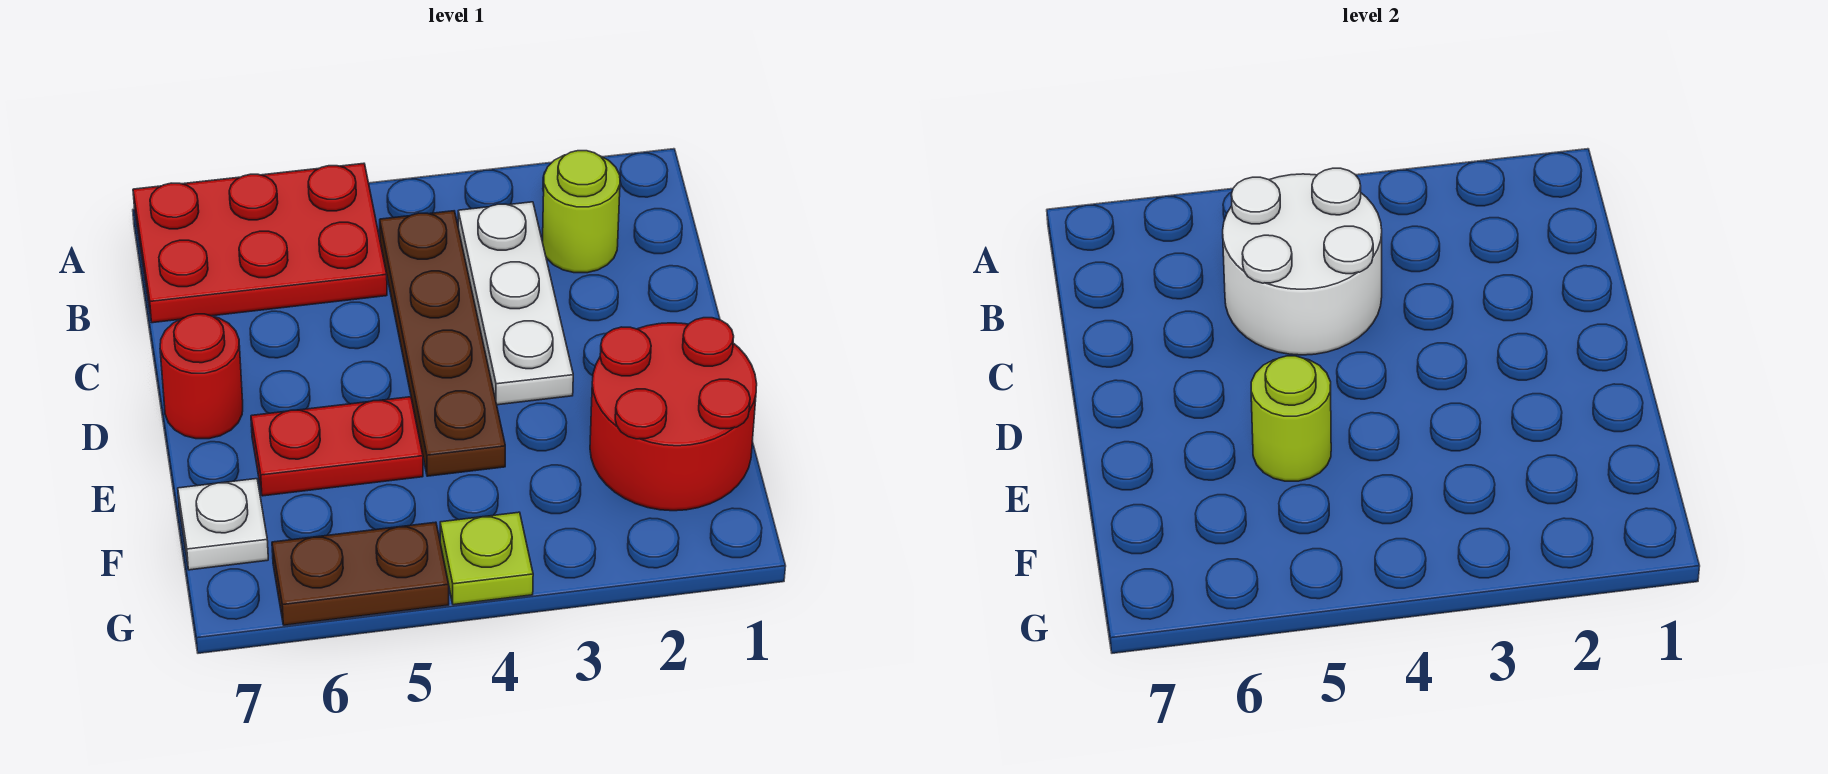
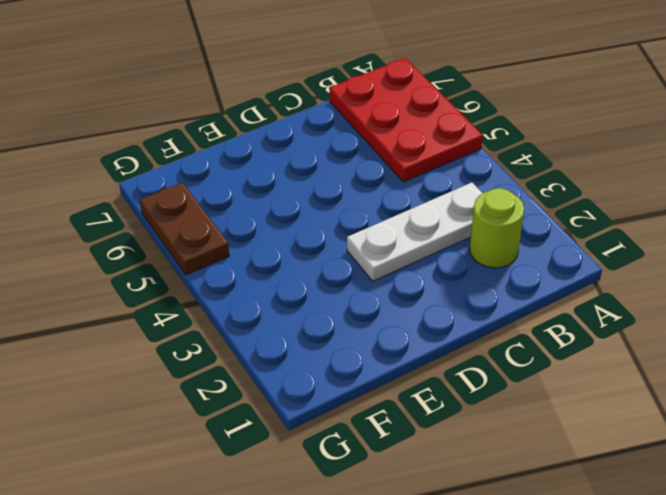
none -> brown plate B4:E4 level 1
none -> red round brick D7 level 1
none -> red round brick E1:F2 level 1

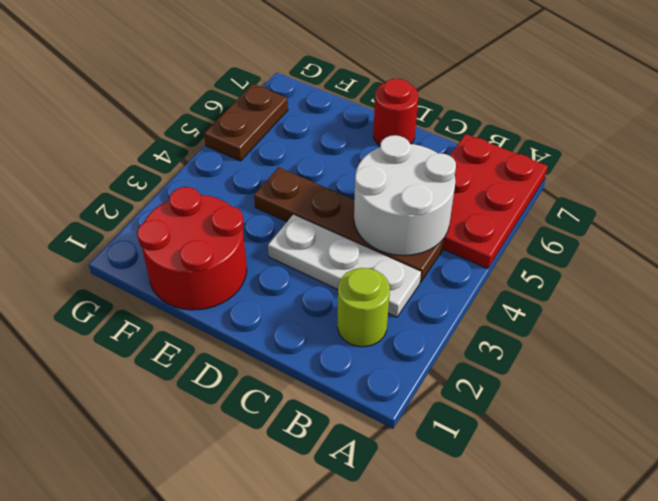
none -> red plate E5:E6 level 1
none -> white plate F7 level 1
none -> lime plate G4 level 1

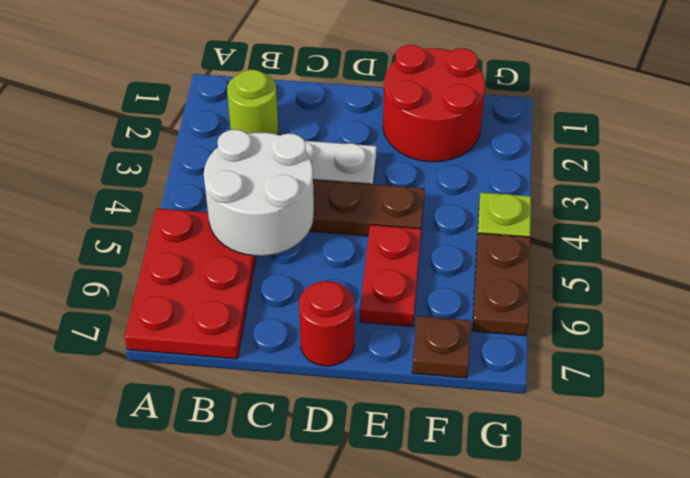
brown plate F7 level 1 -> white plate F7 level 1
none -> lime round brick E5 level 2

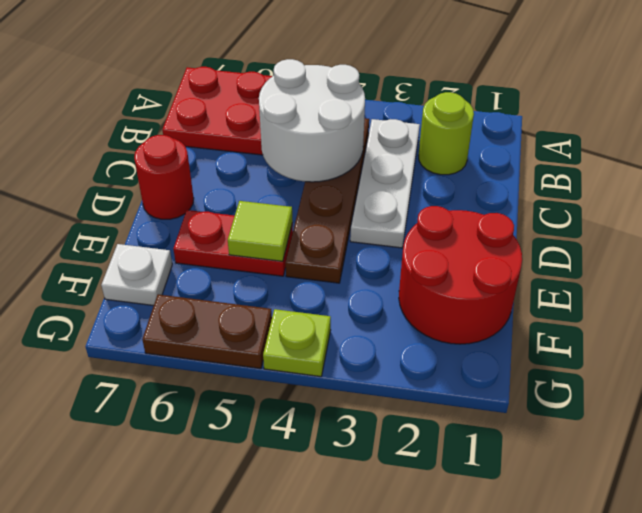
lime tile E5 level 2 -> lime round brick E5 level 2

